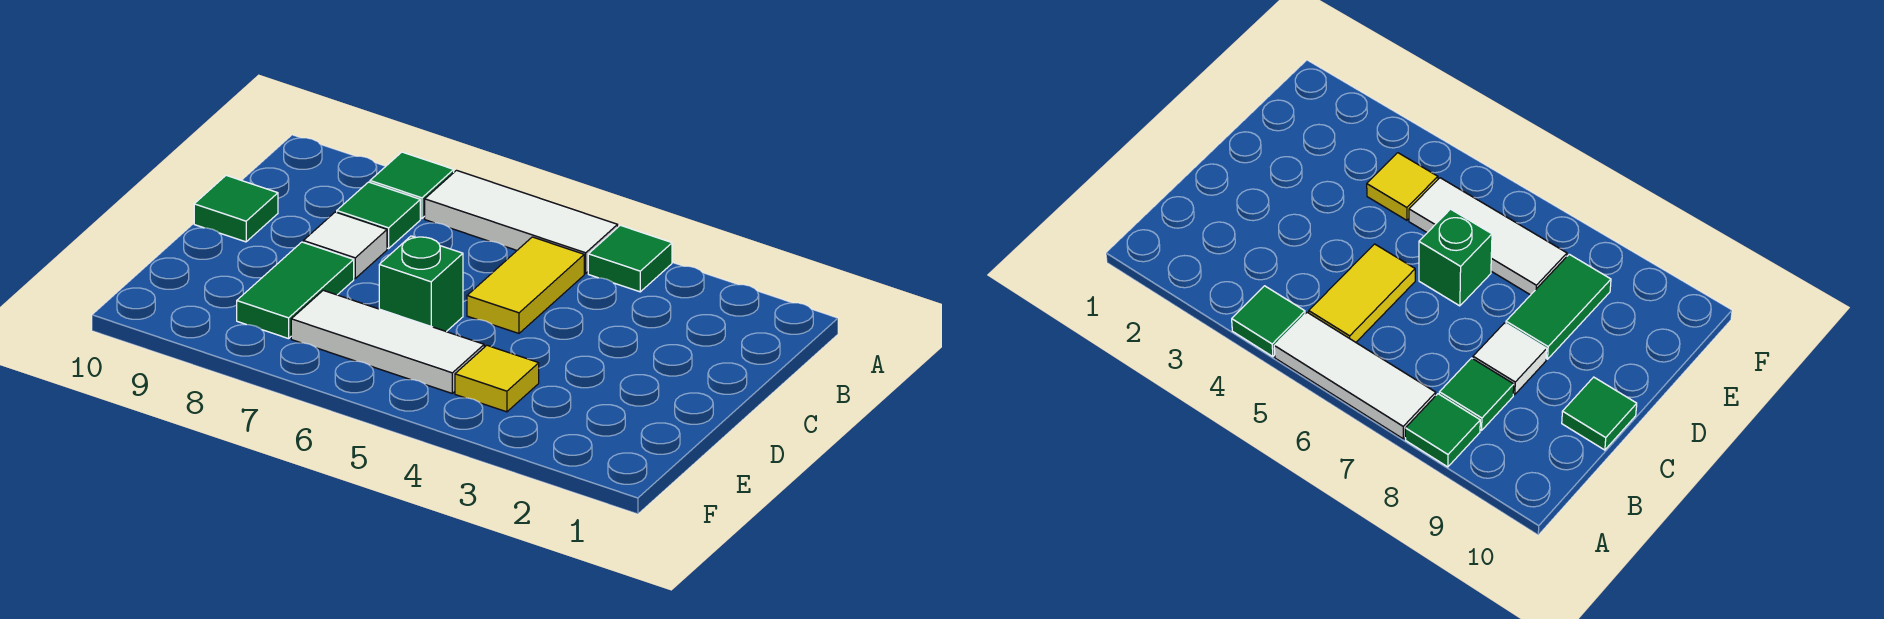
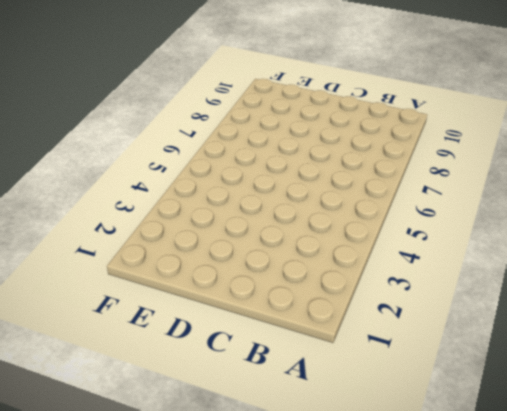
none -> green tile A4 level 1
none -> white tile A5:A7 level 1

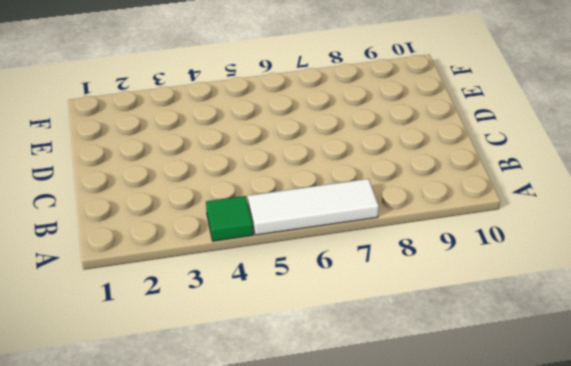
none -> green tile A8 level 1
none -> yellow tile B5:C5 level 1

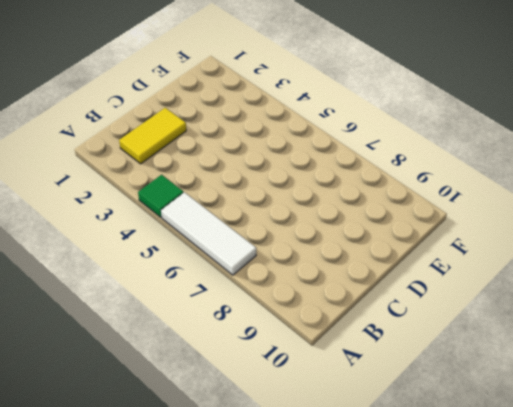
yellow tile B2:C2 level 1 -> yellow tile B5:C5 level 1
none -> green tile A8 level 1
none -> green tile B8 level 1

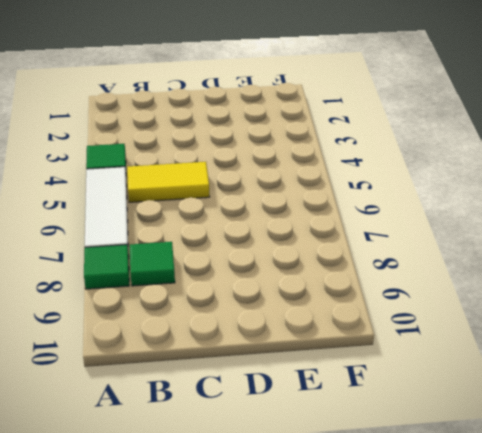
none -> white tile C8 level 1
none -> green tile C10 level 1

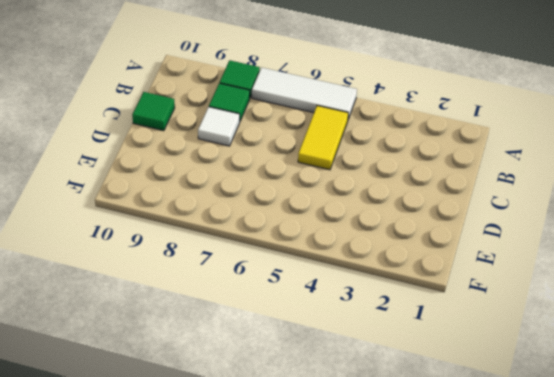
none -> green tile A4 level 1
none -> green brick D6 level 1

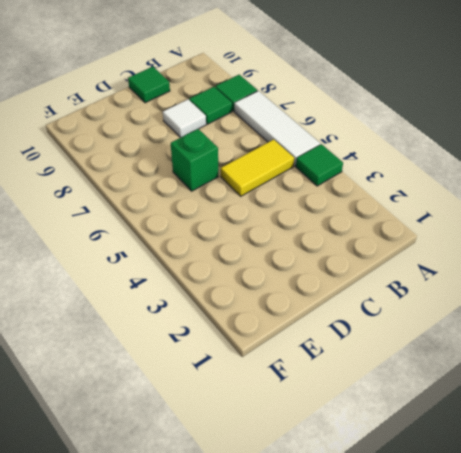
none -> green tile D8:E8 level 1
none -> yellow tile E4 level 1

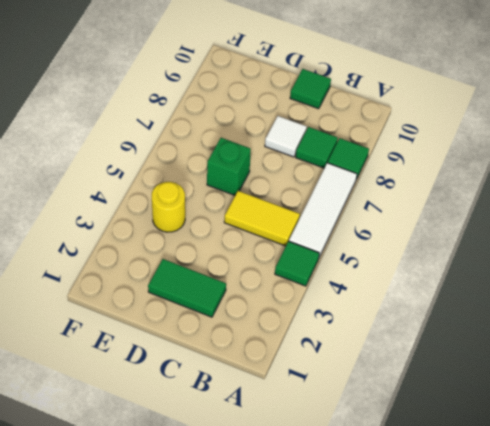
green tile C2:D2 level 1 -> green tile D8:E8 level 1
yellow round brick E4 level 1 -> yellow tile E4 level 1
none -> white tile E5:E7 level 1

